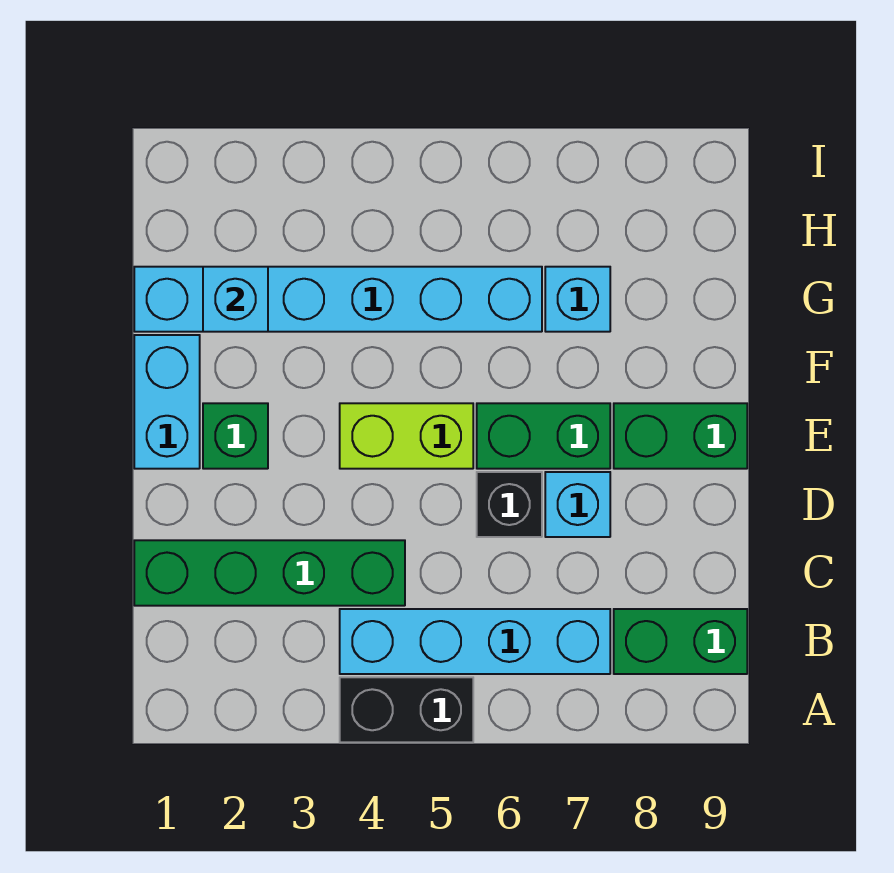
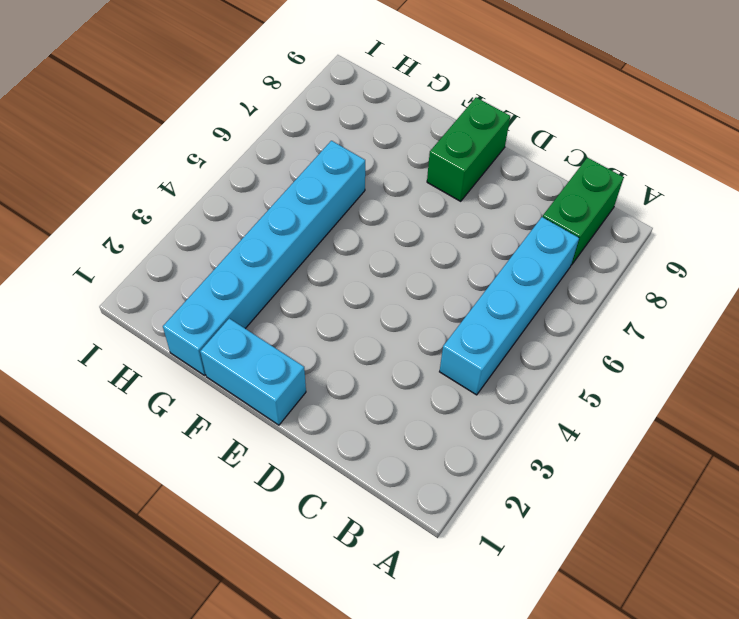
none -> black brick A4:A5 level 1
none -> green brick C1:C4 level 1
none -> black brick D6 level 1

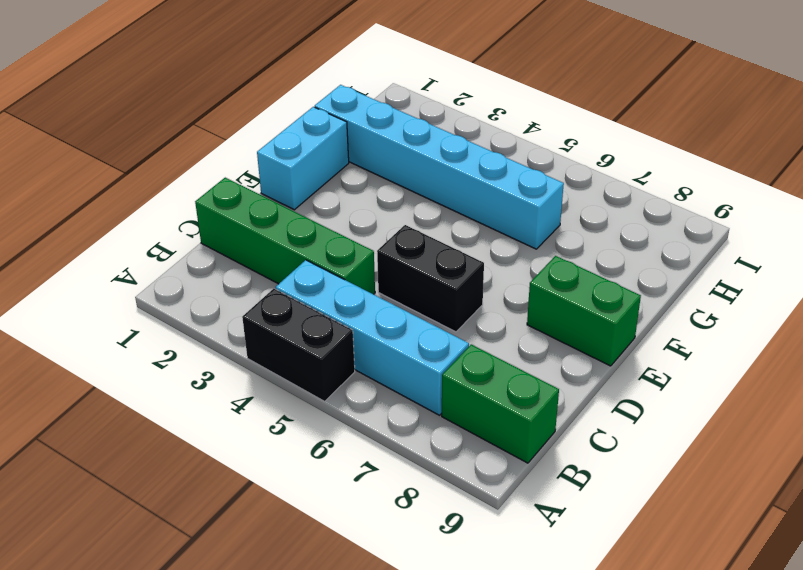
black brick D5:D6 level 1 -> black brick D6 level 1
none -> cyan brick D7 level 1
none -> green brick E2 level 1
none -> lime brick E4:E5 level 1

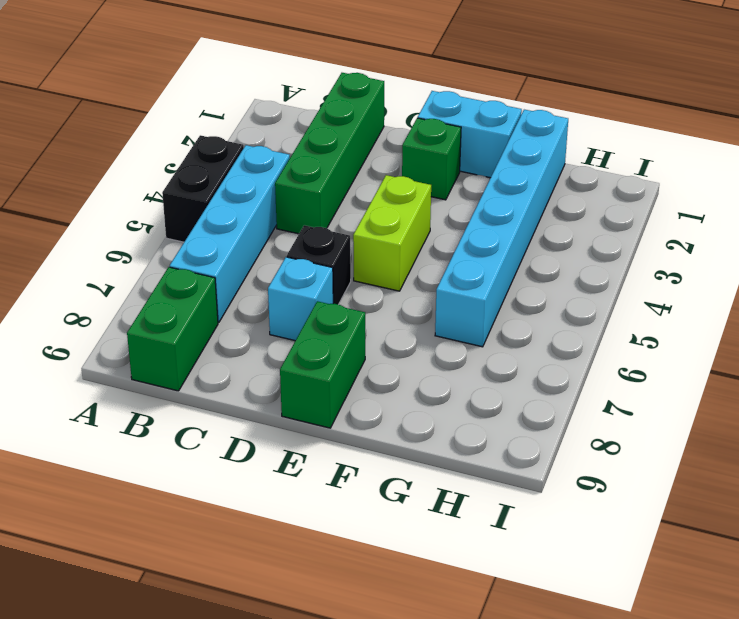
none -> green brick E6:E7 level 1
none -> cyan brick G7 level 1
none -> cyan brick G2 level 2

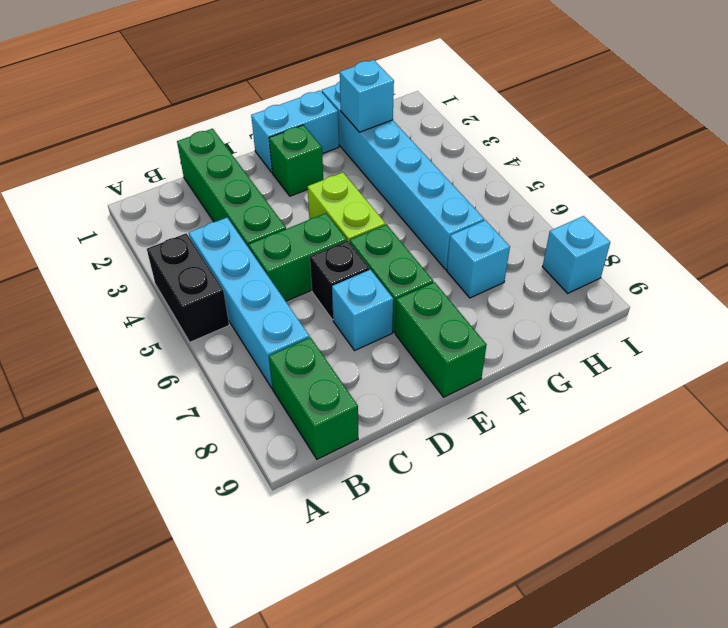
green brick C5:D5 level 1 -> none
cyan brick I8 level 1 -> none

